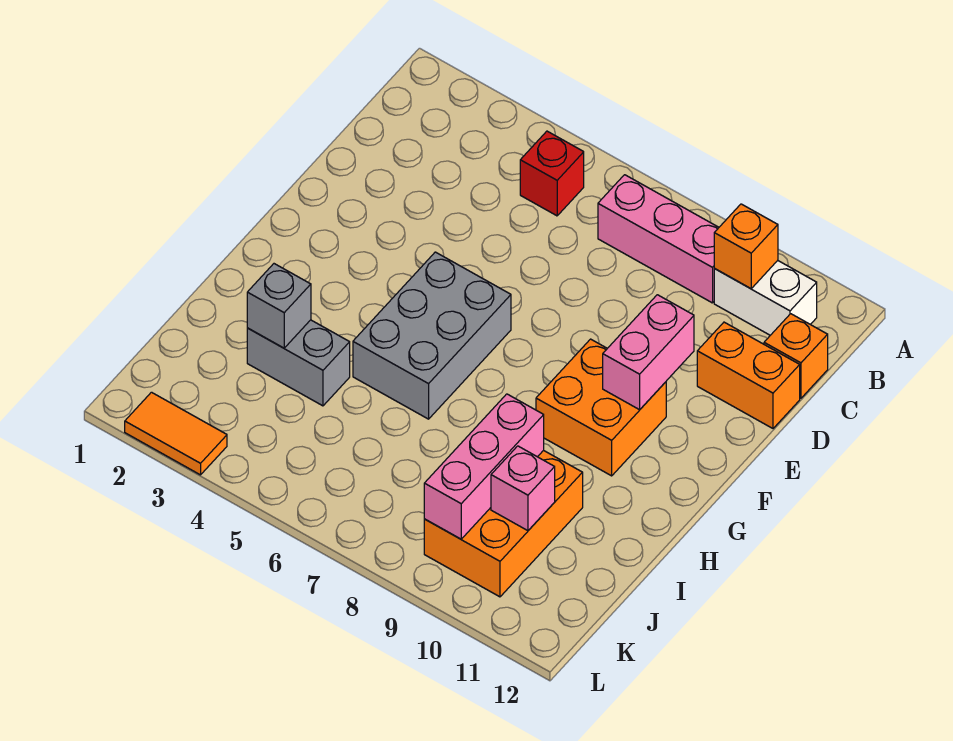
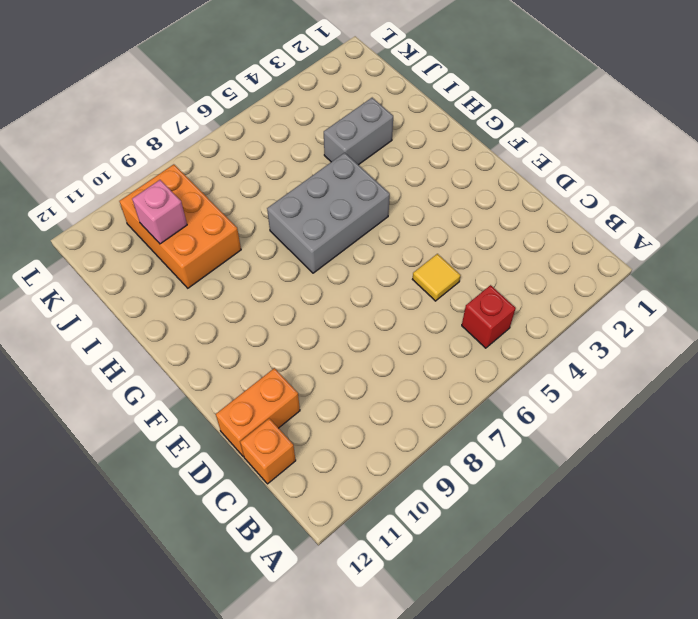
yellow tile D5 level 1 -> none
grey brick G5:H7 level 1 -> grey brick F5:H6 level 1
none -> pink brick B7:B9 level 1
none -> white brick B10:B11 level 1
none -> orange brick F9:G10 level 1

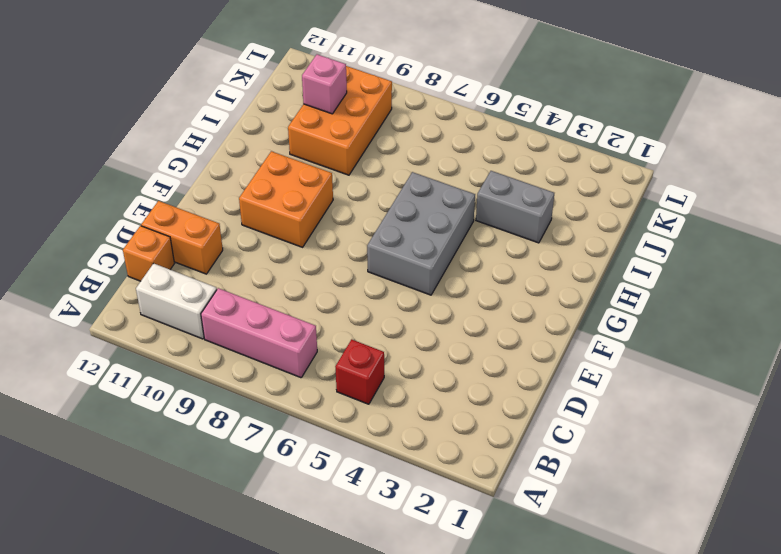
none -> orange tile L2:L3 level 1
none -> orange brick B10 level 2
none -> pink brick E10:F10 level 2

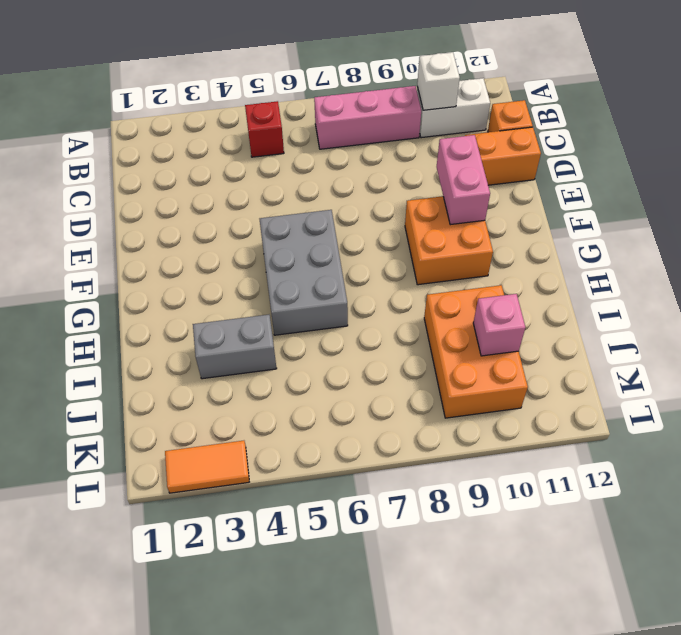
white brick B10 level 2 -> orange brick B10 level 2
none -> grey brick I3 level 2
none -> pink brick I9:K9 level 2

